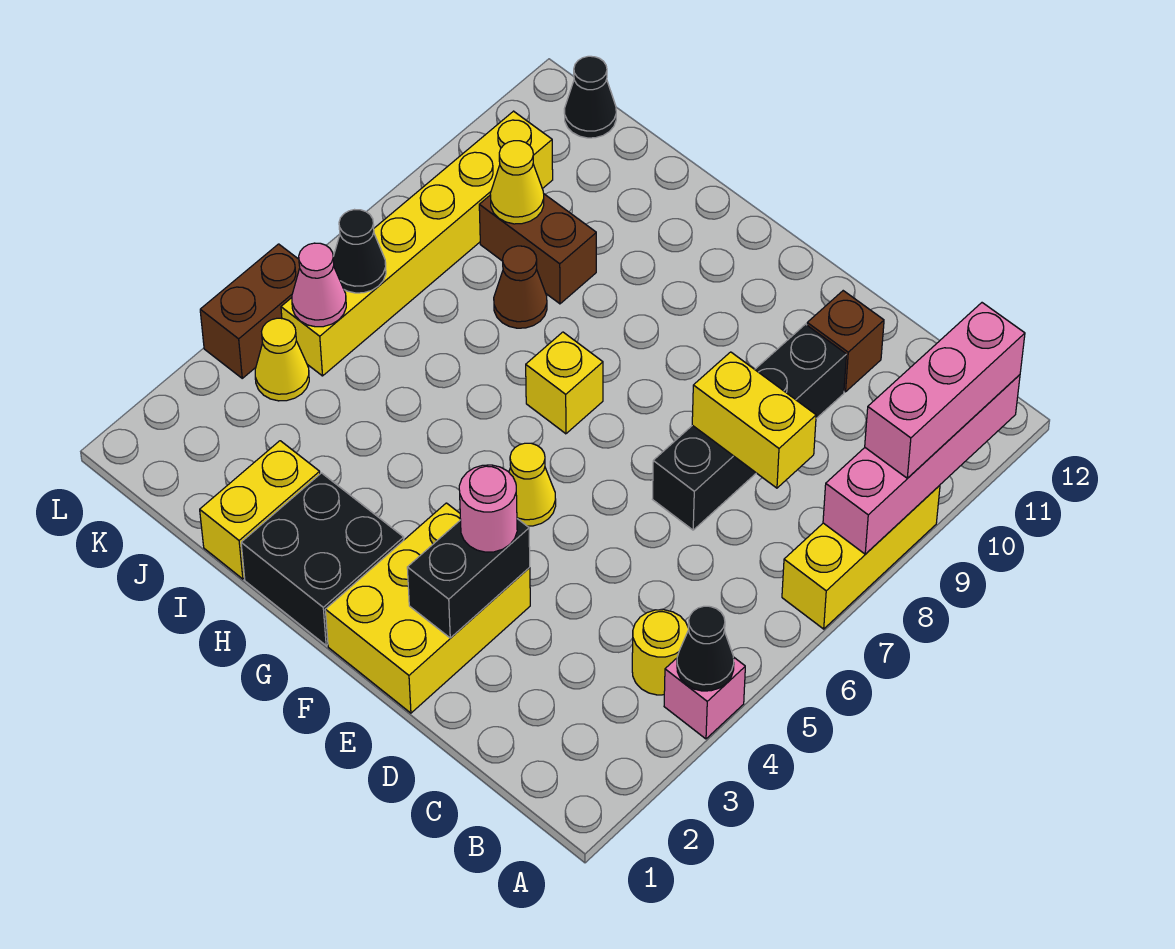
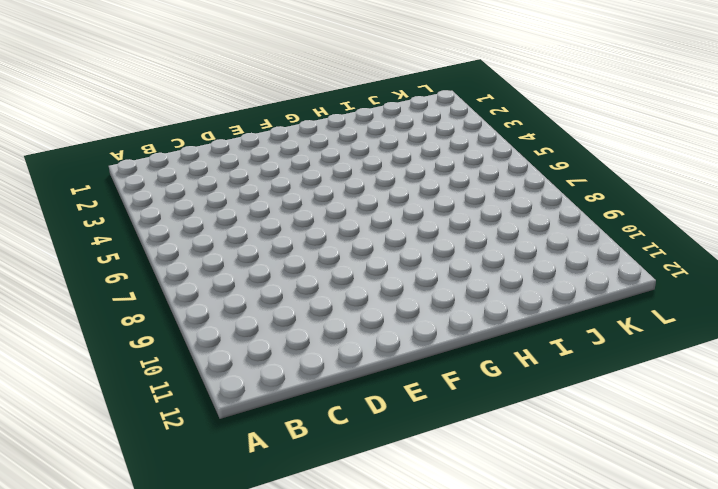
none -> pink brick A4 level 1
none -> yellow brick A7:A9 level 1
none -> yellow round brick B4 level 1

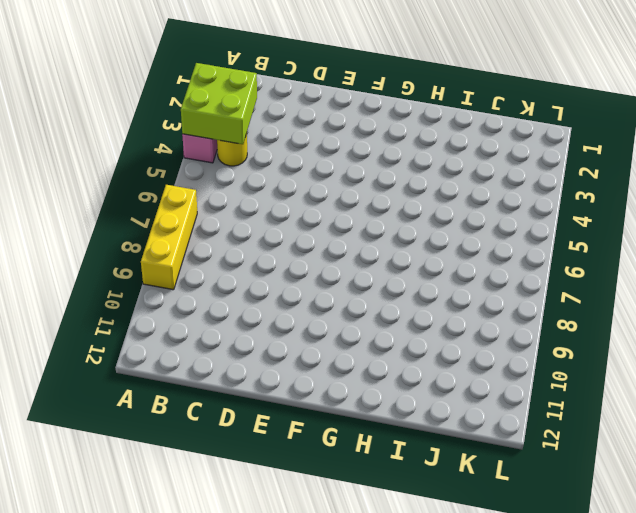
lime brick A3:B4 level 2 -> black cone A4 level 2
none -> black brick D7:D10 level 1
none -> brown brick D11 level 1
none -> yellow brick E1:F3 level 1

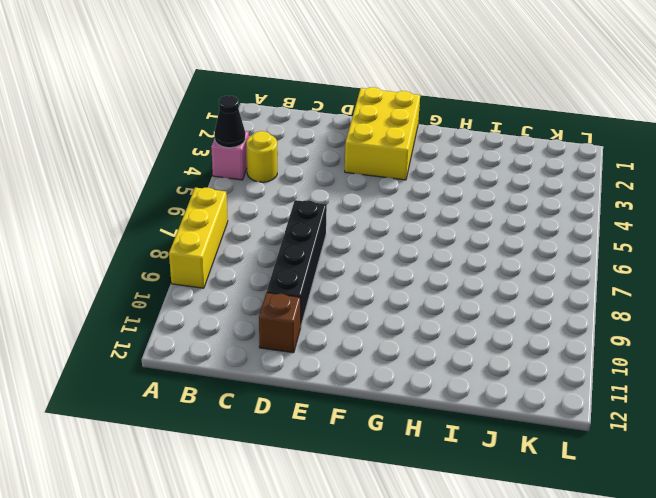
none -> yellow cone F5 level 1
none -> black brick G1:H2 level 1
none -> yellow brick G7 level 1

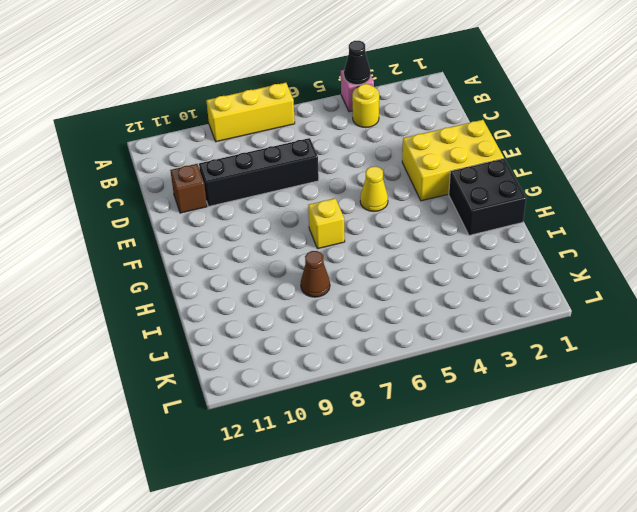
none -> yellow brick I1:I2 level 1
none -> brown brick I9:J9 level 1
none -> yellow cone K4 level 1

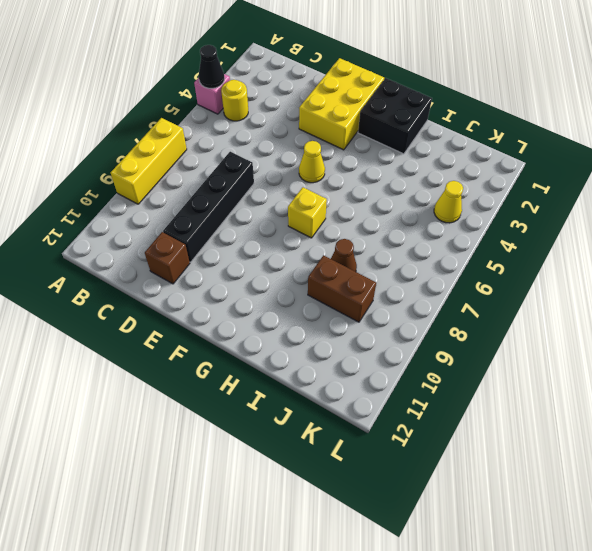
none -> yellow brick I1:I2 level 1
none -> yellow brick K5:K10 level 1
none -> black cone K12 level 1

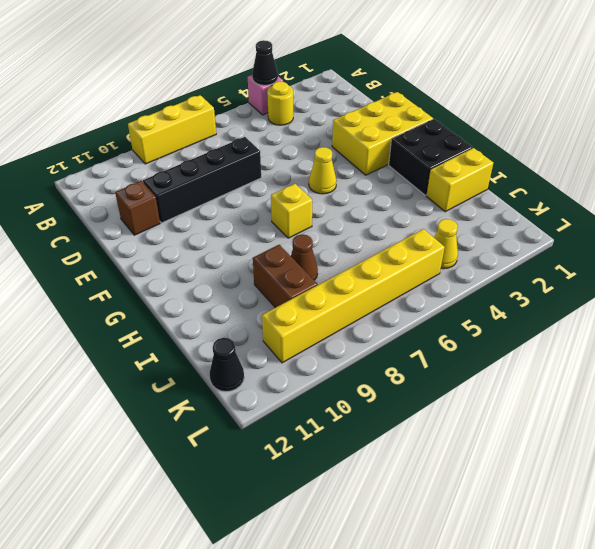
none -> brown brick L4:L5 level 1
none -> pink brick A8:A11 level 2
none -> yellow brick C8:D8 level 2

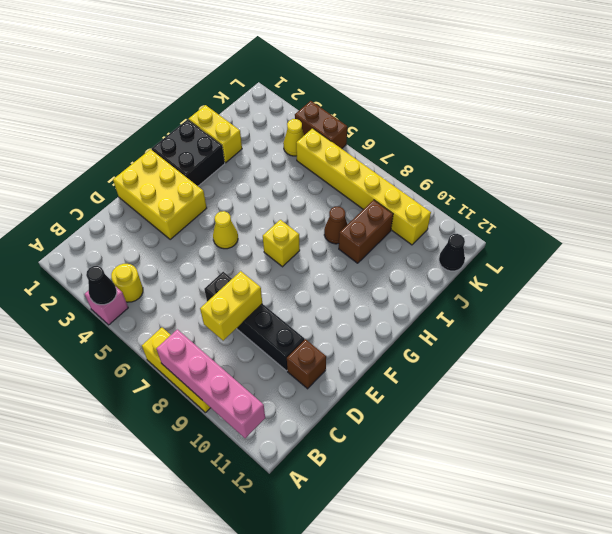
none -> black brick E2:E3 level 2
none -> yellow cone J9 level 2
none -> pink cone K5 level 2

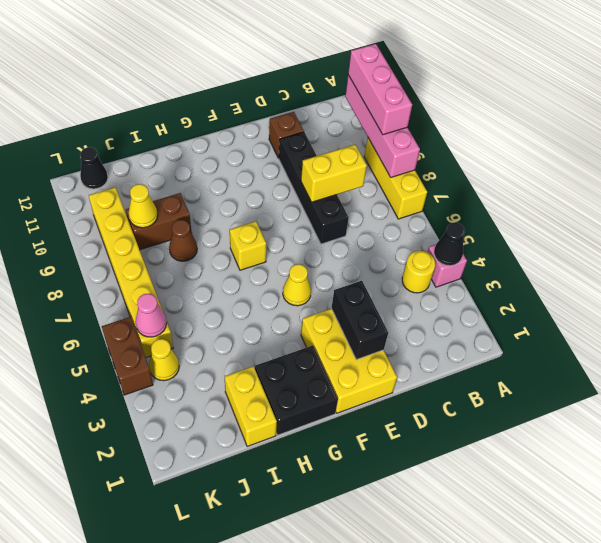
none -> black cone K6 level 2
none -> pink round brick E3 level 3

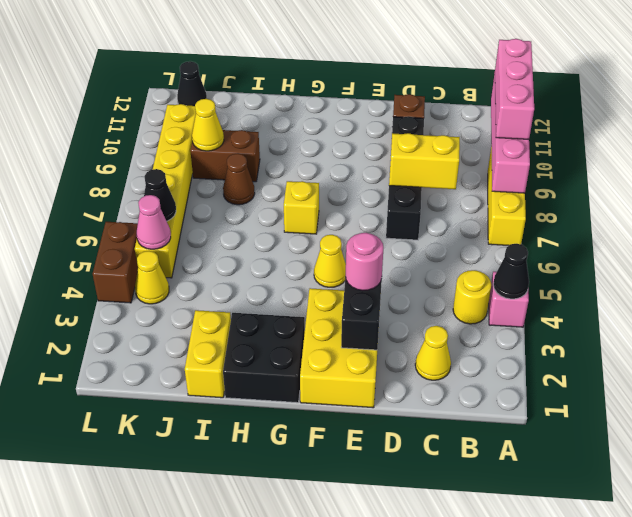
yellow cone C2 level 1 -> none

